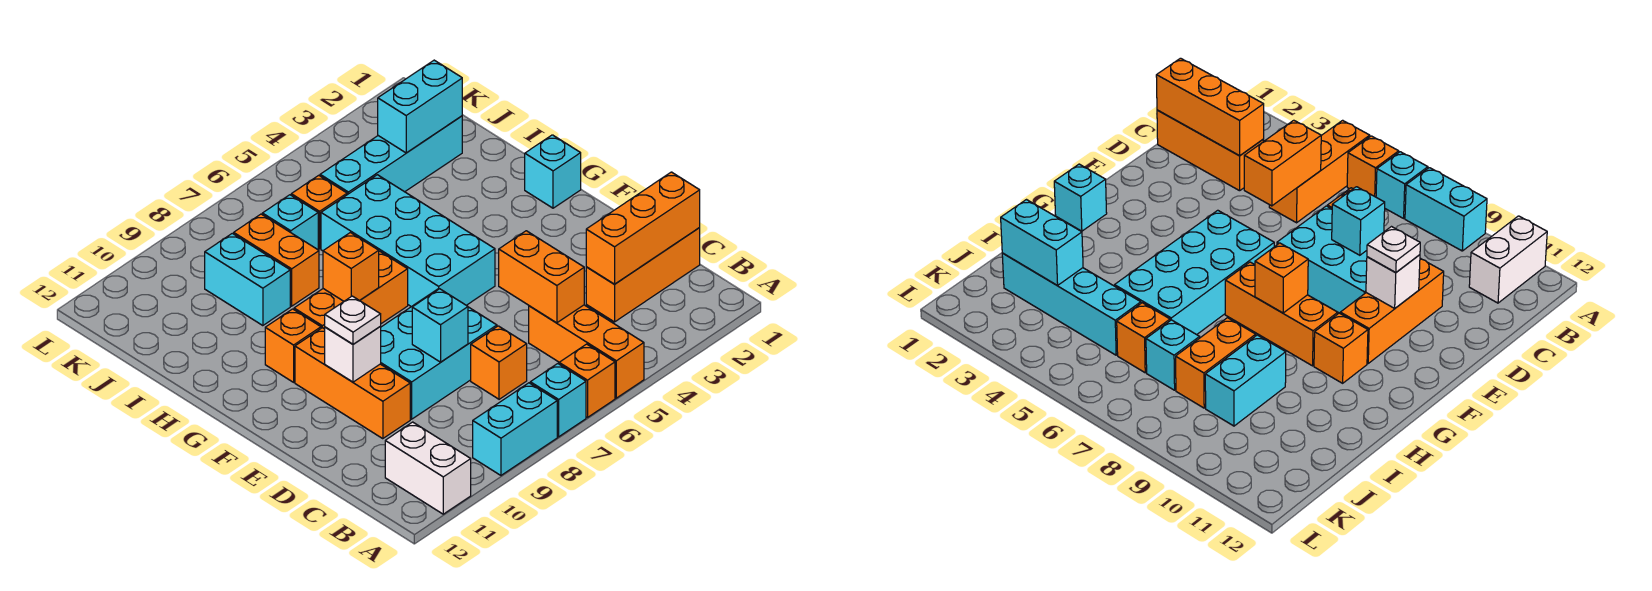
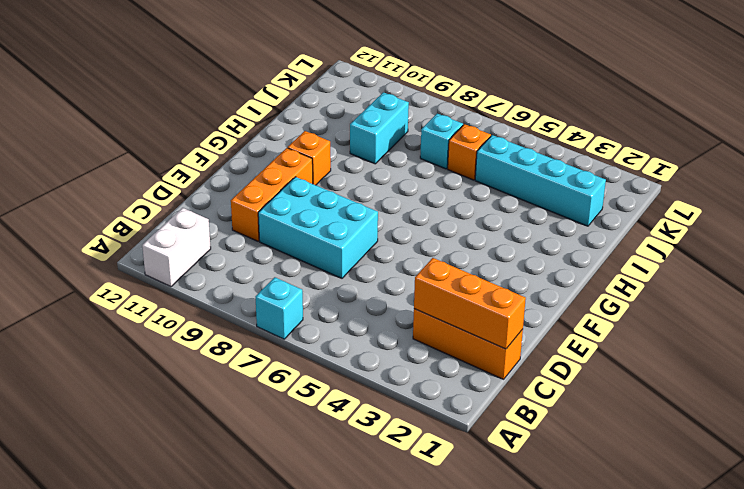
none -> orange brick A5:C5 level 1
none -> orange brick A6 level 1
none -> cyan brick A8:A9 level 1

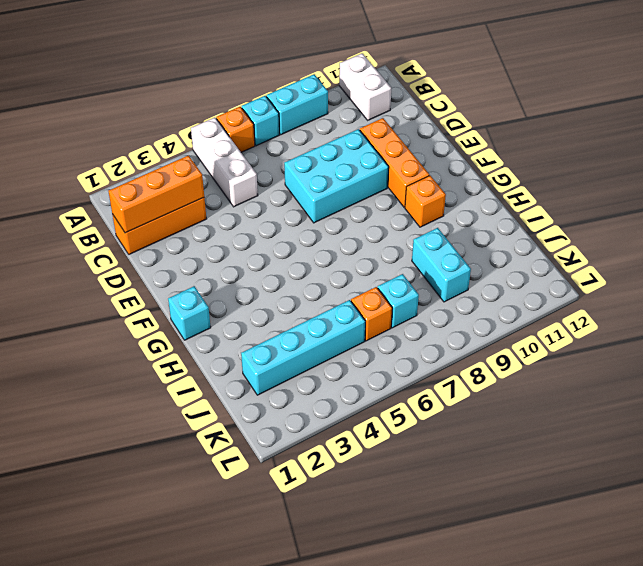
white brick A5:C5 level 1 -> orange brick A5:C5 level 1
none -> orange brick C7 level 1
none -> cyan brick F5:I6 level 1
none -> orange brick G7:G9 level 1

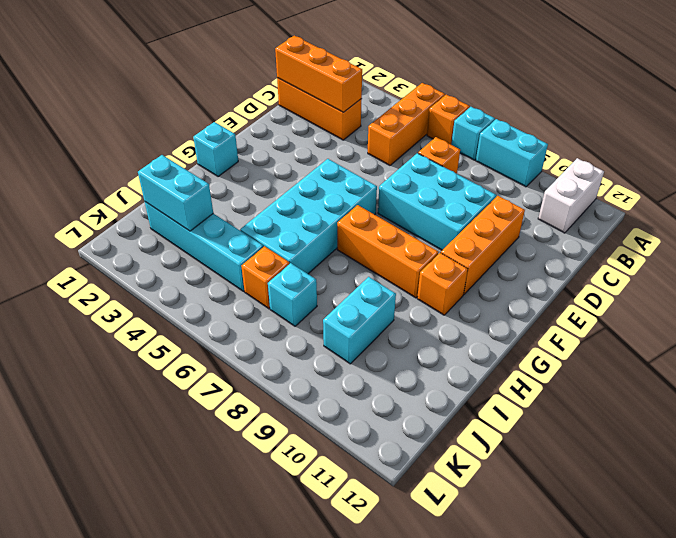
none -> orange brick I8:J8 level 1
none -> orange brick C5:D5 level 2
none -> cyan brick D8 level 2

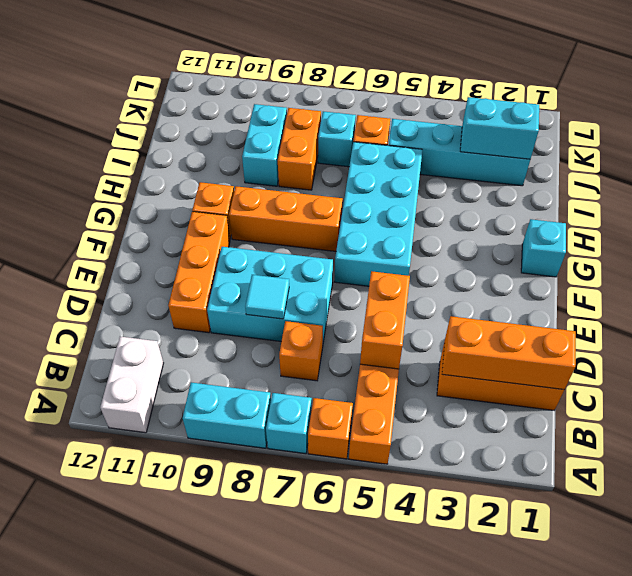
cyan tile D8 level 2 -> cyan brick D8 level 2
none -> white brick E10 level 2
none -> orange brick G8 level 2
none -> white plate E10 level 3

